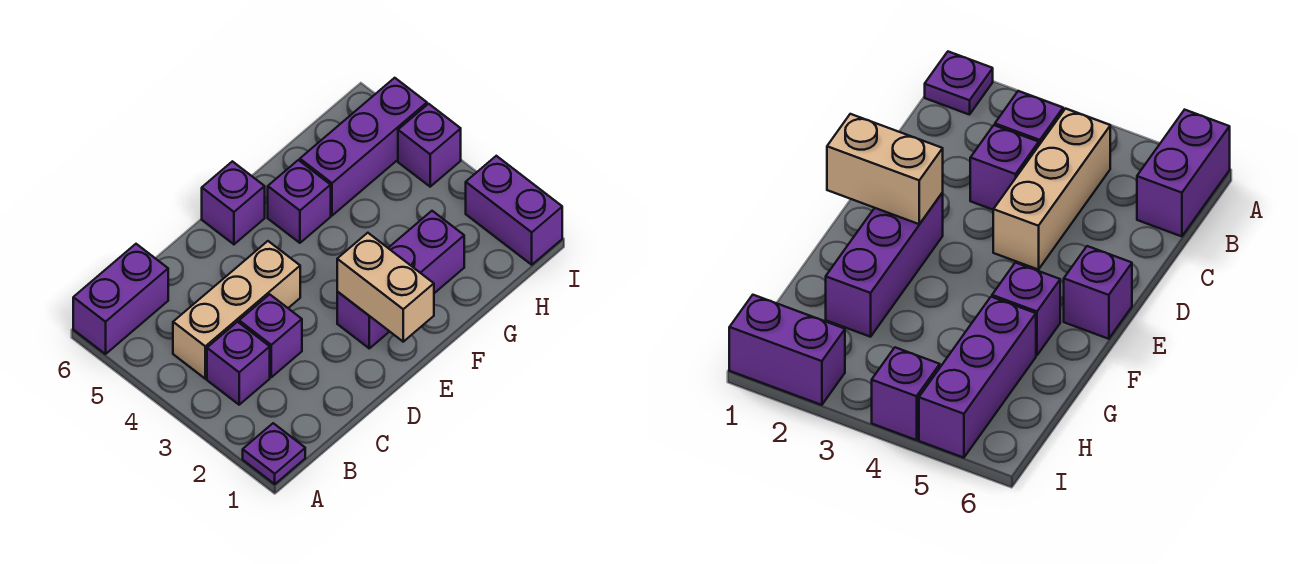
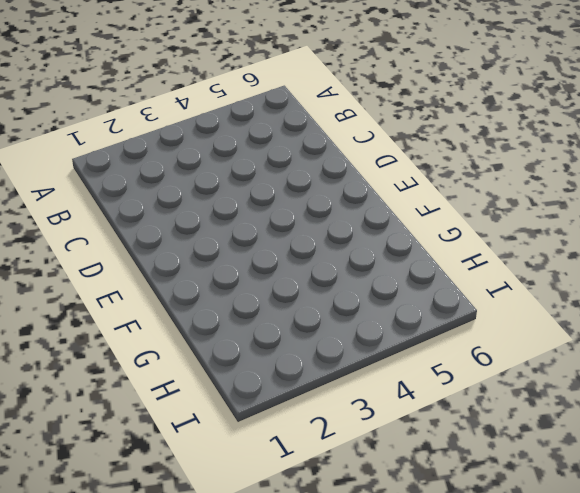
none -> purple plate A1 level 1
none -> purple brick A6:B6 level 1
none -> purple brick B3 level 1

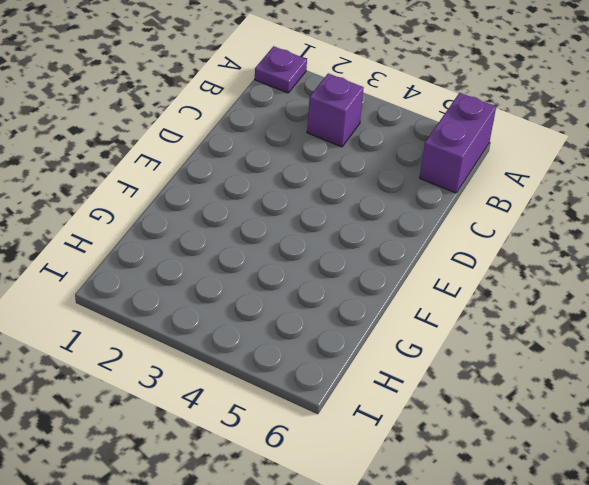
none -> tan brick B4:D4 level 1
none -> purple brick C3 level 1
none -> purple brick E2:G2 level 1

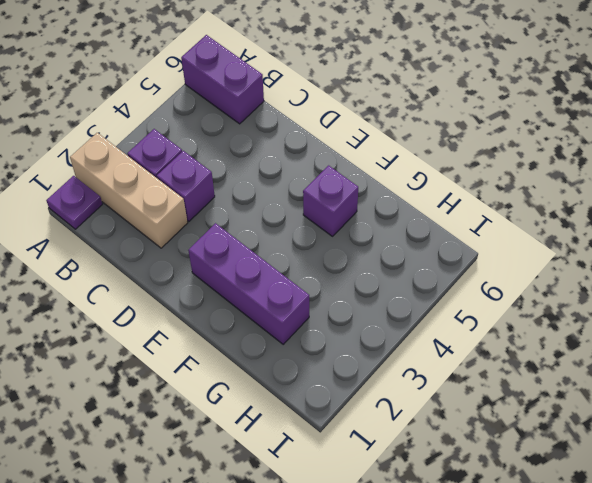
tan brick A2:C2 level 1 -> tan brick B4:D4 level 1
none -> purple brick E6 level 1
none -> purple brick G5:I5 level 1
none -> purple brick I1:I2 level 1

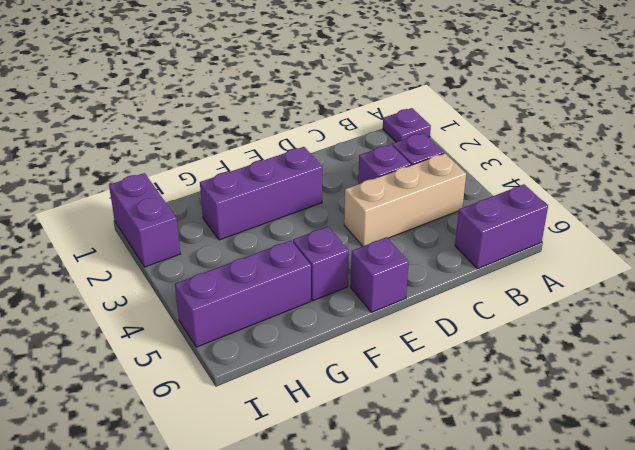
none -> purple brick I4 level 1
none -> tan brick E1:E2 level 2

